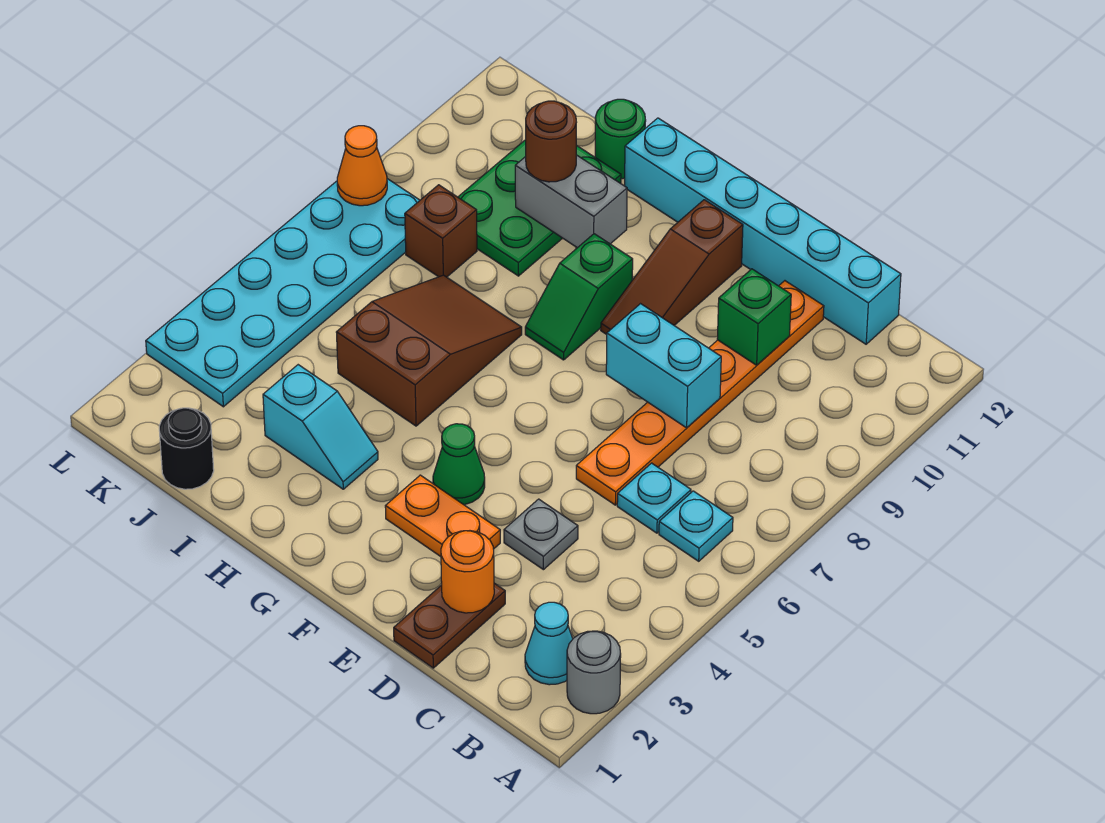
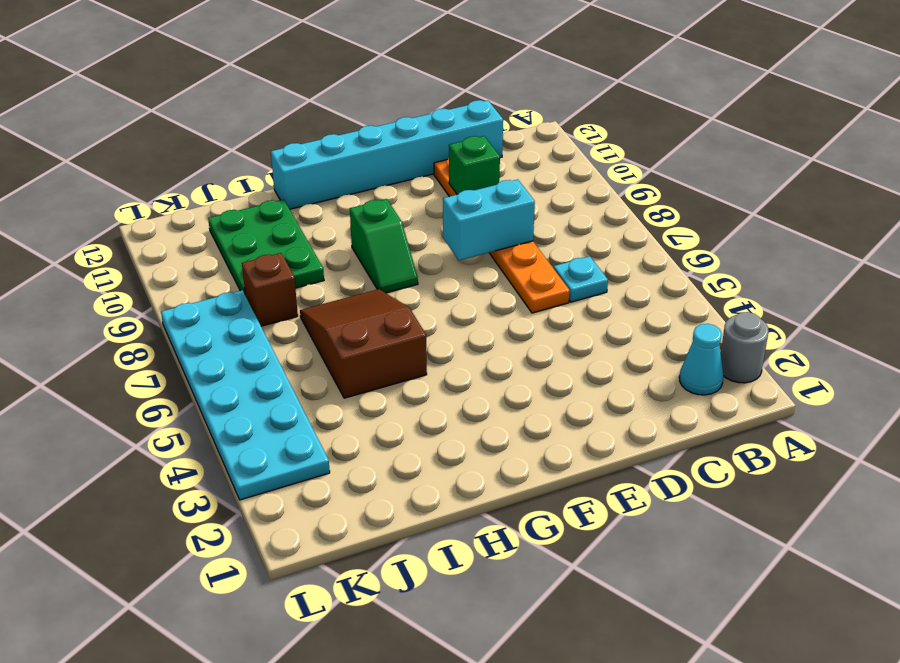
none -> cyan plate B6 level 1
none -> brown plate D1:D2 level 1
none -> grey plate D4 level 1

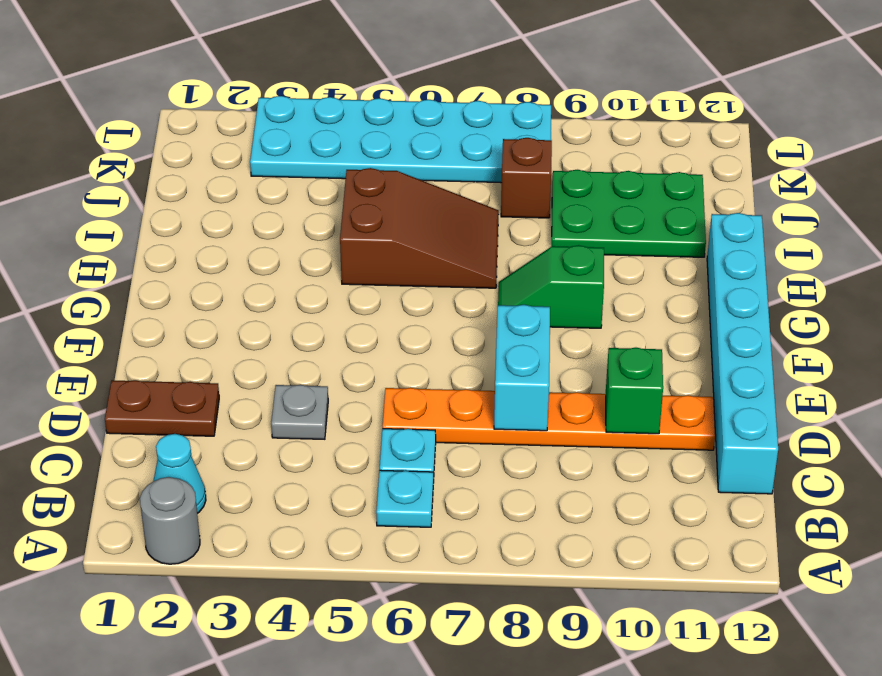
none -> orange plate E3:F3 level 1
none -> green cone F4 level 1
none -> brown slope F9:F11 level 1 top 11

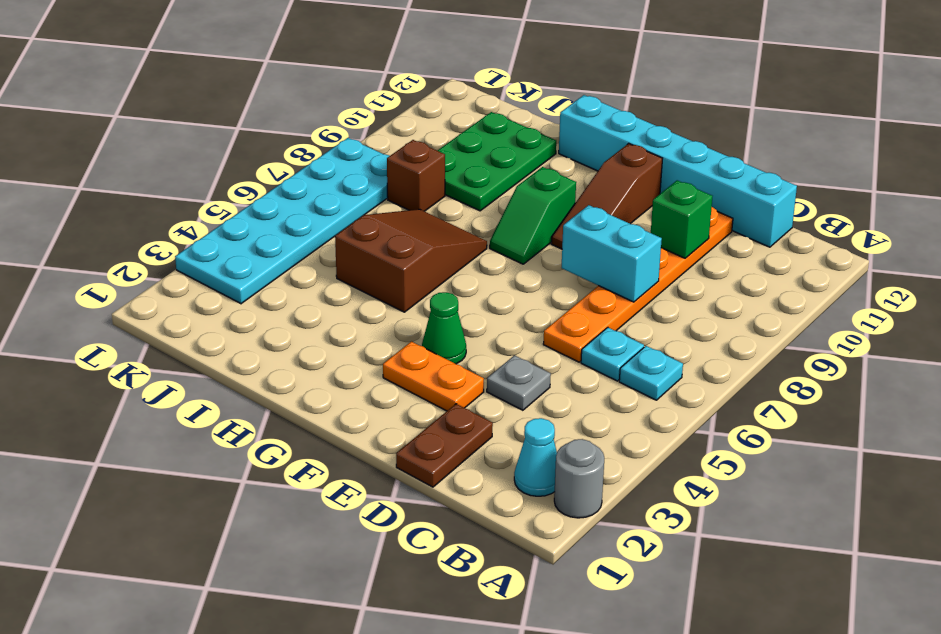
none -> cyan slope H3:I3 level 1 top I
none -> green round brick I12 level 1
none -> black round brick J1 level 1

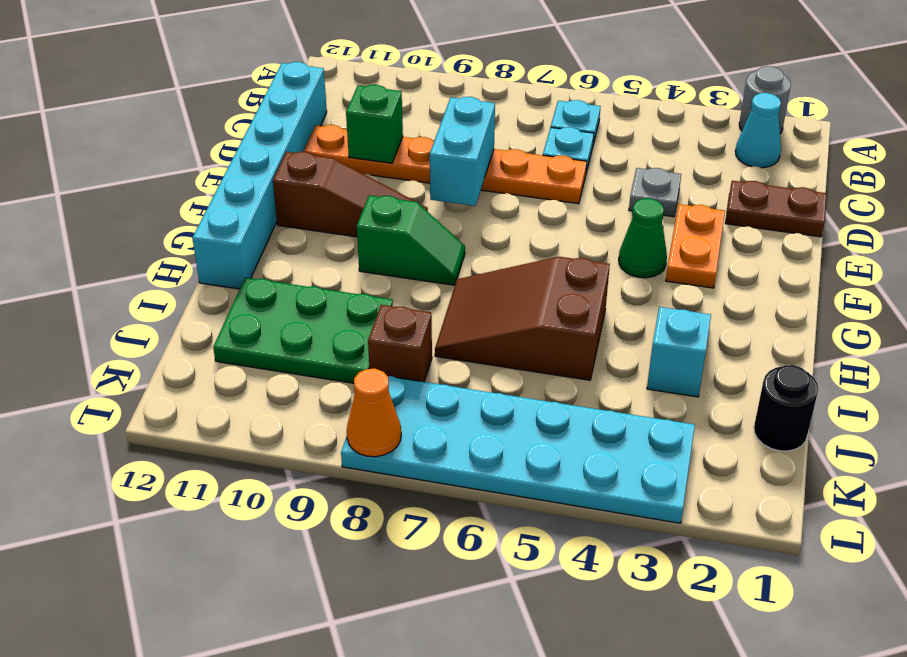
none -> green round brick I12 level 1
none -> orange round brick D2 level 2
none -> grey brick H10:I10 level 2

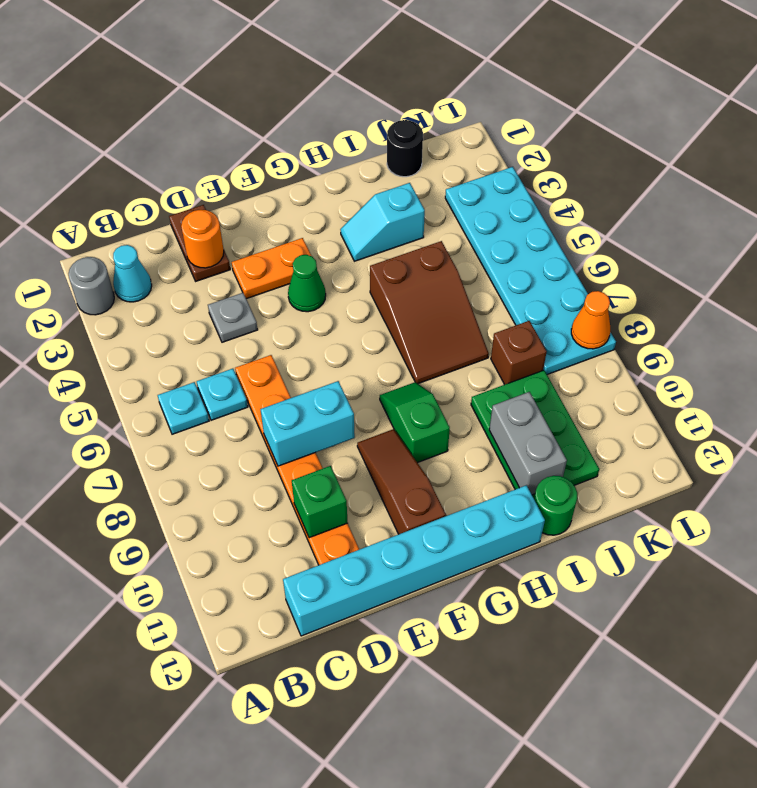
grey brick I10:I11 level 2 -> grey brick H10:I10 level 2
none -> brown round brick I10 level 3

